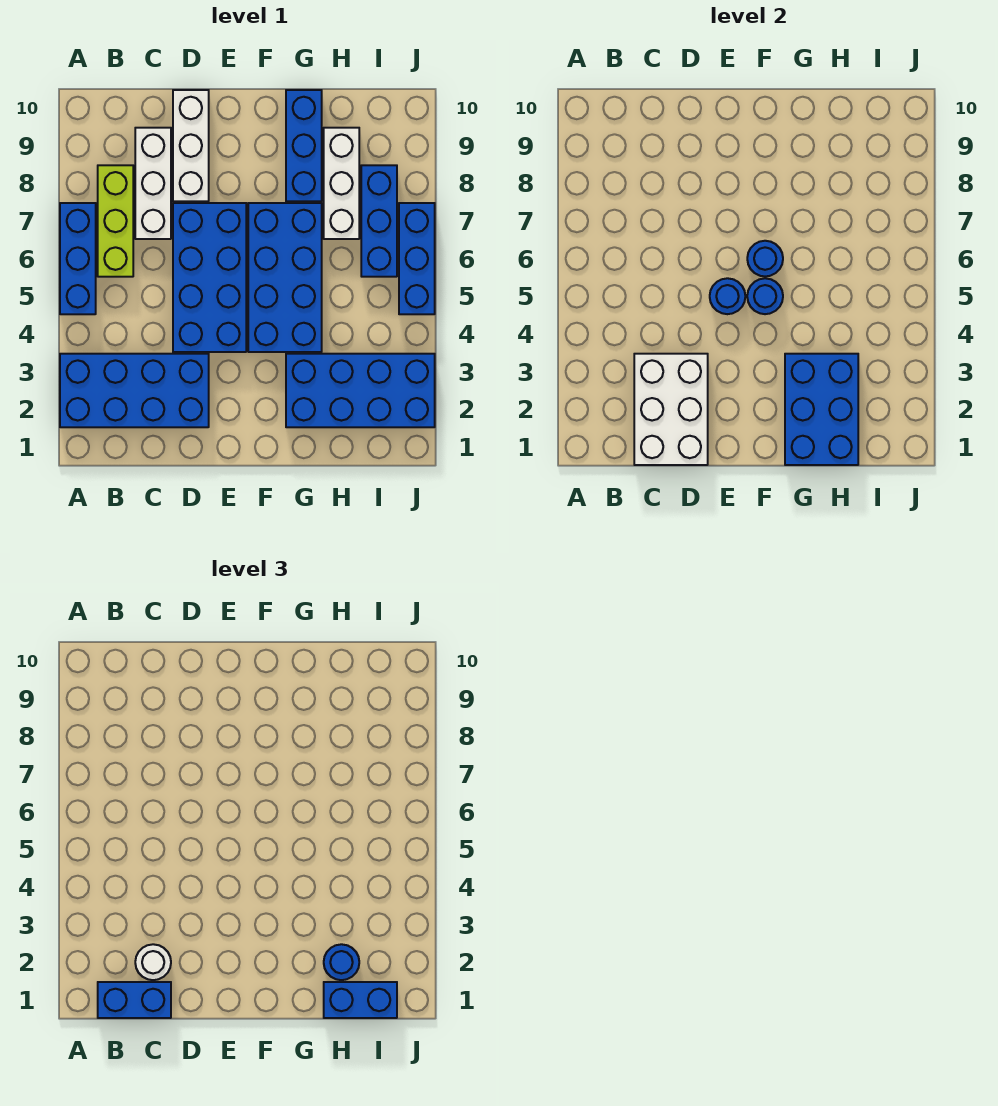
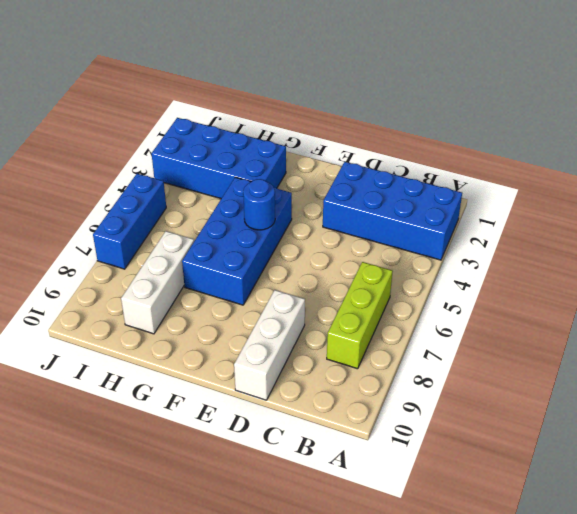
none -> blue brick A5:A7 level 1
none -> white brick C7:C9 level 1
none -> blue brick D4:E7 level 1

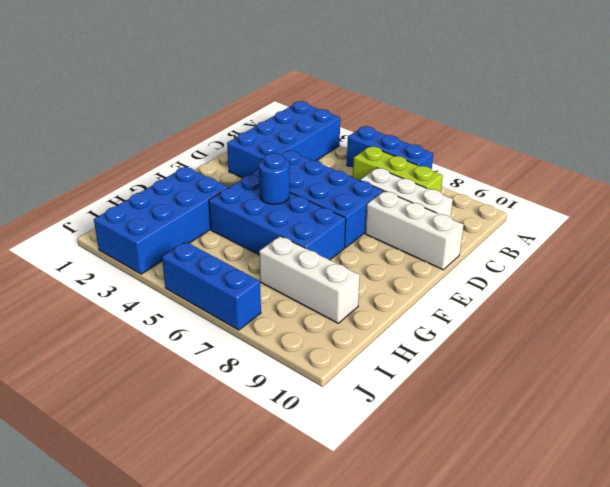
none -> blue brick G8:G10 level 1
none -> blue brick I6:I8 level 1
none -> white brick C1:D3 level 2

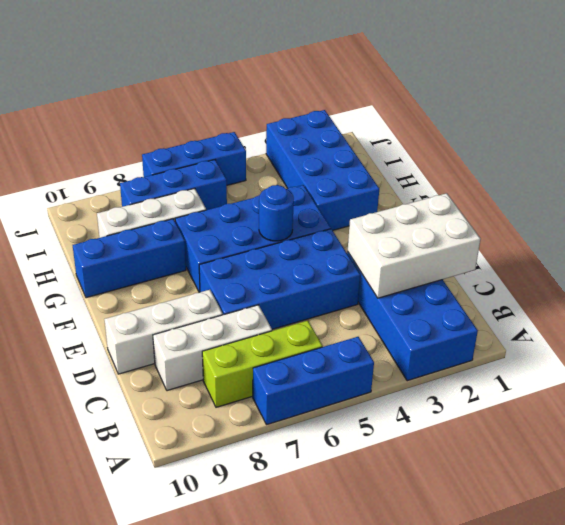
none -> blue round brick E5 level 2
none -> blue round brick F6 level 2
none -> blue brick G1:H3 level 2

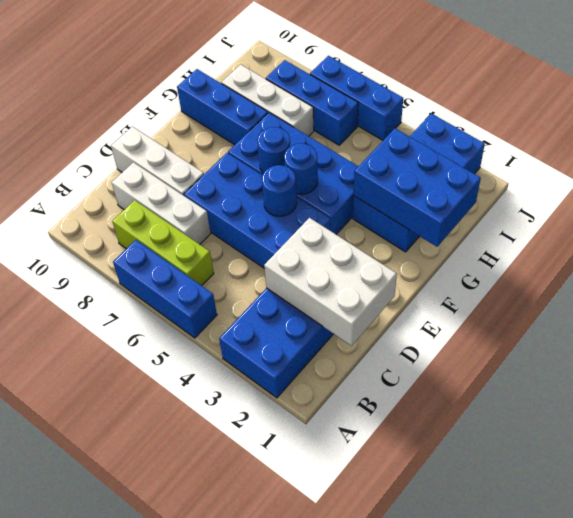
none -> blue brick B1:C1 level 3
none -> white round brick C2 level 3
none -> blue brick H1:I1 level 3

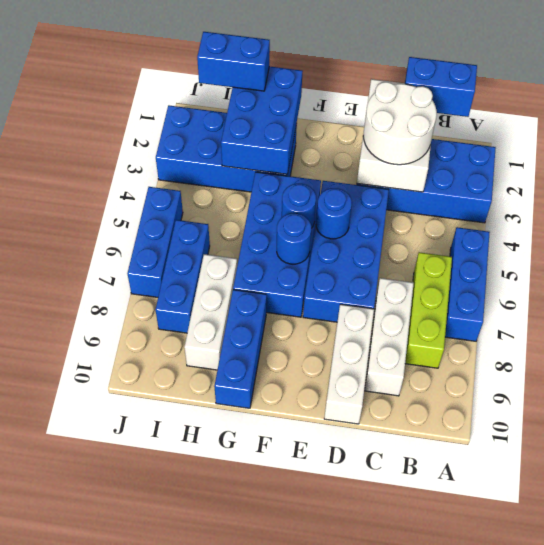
white round brick C2:D3 level 3 -> white round brick C2 level 3
none -> blue round brick H2 level 3

